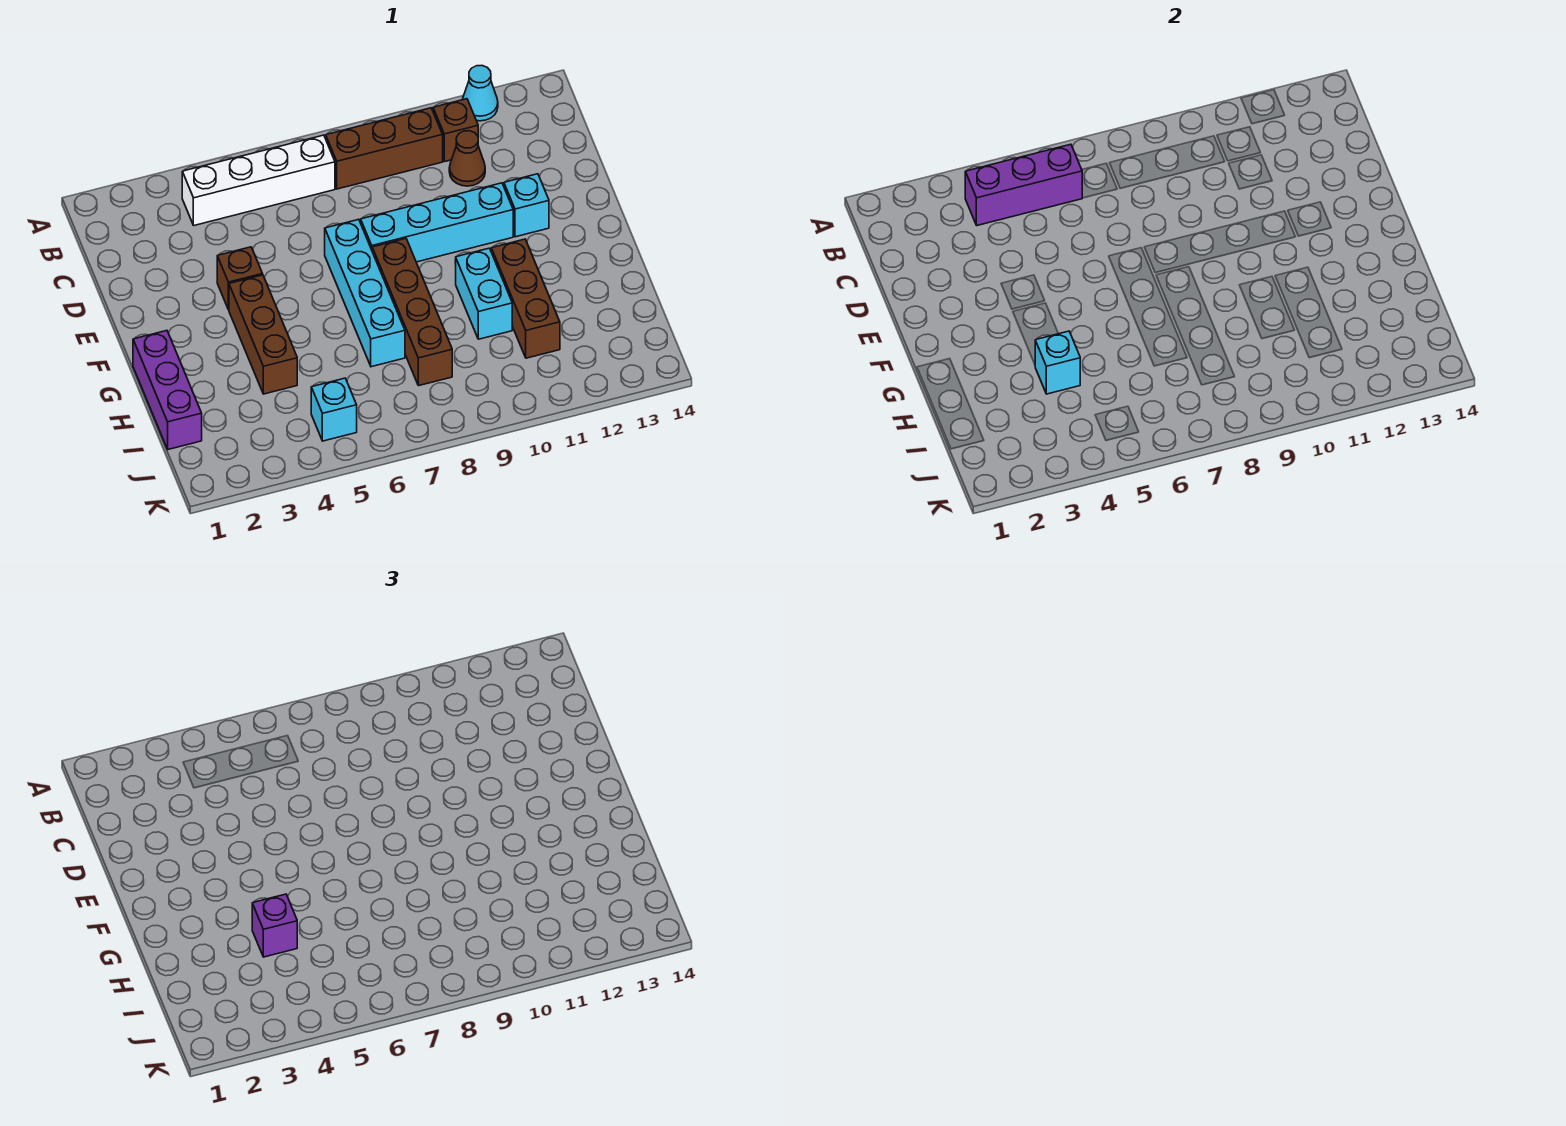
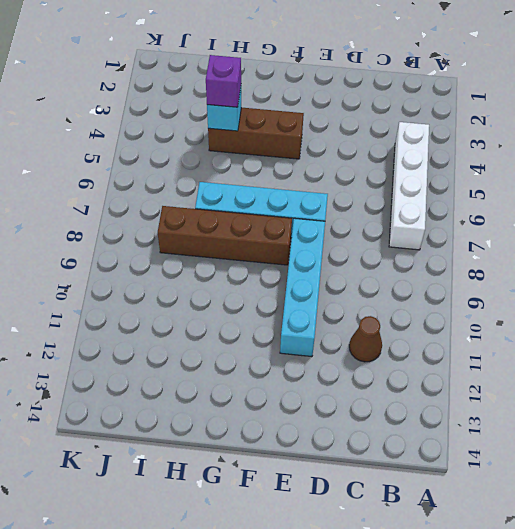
none -> cyan cone A12 level 1
none -> brown brick B8:B10 level 1
none -> brown brick B11 level 1

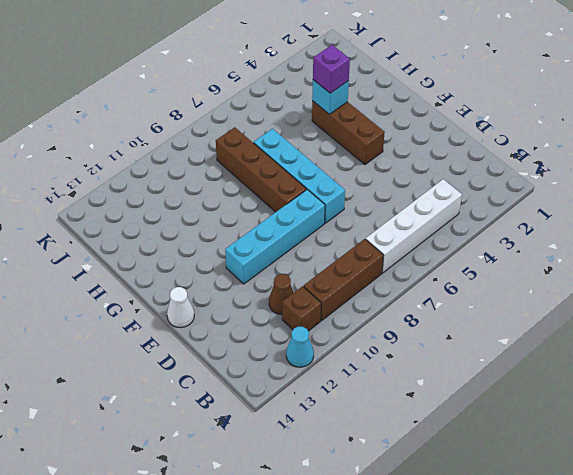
white cone E14 level 1 -> none
none -> brown brick E4 level 1
none -> cyan brick E12 level 1
none -> purple brick G1:I1 level 1

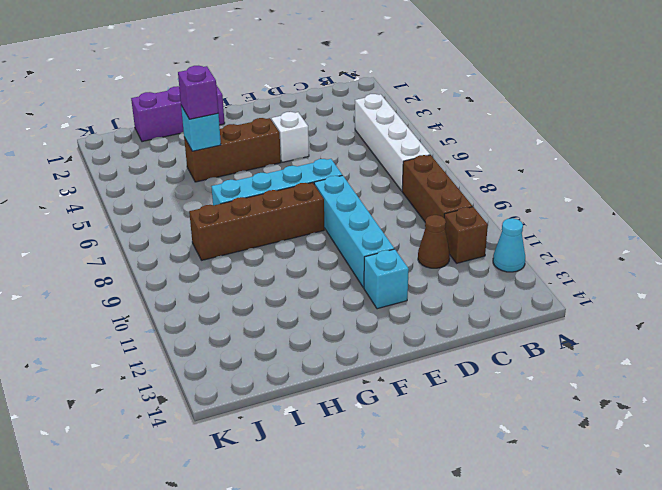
white brick E4 level 1 -> brown brick E4 level 1
none -> cyan brick G10:H10 level 1
none -> brown brick G11:I11 level 1
none -> cyan brick J5 level 1

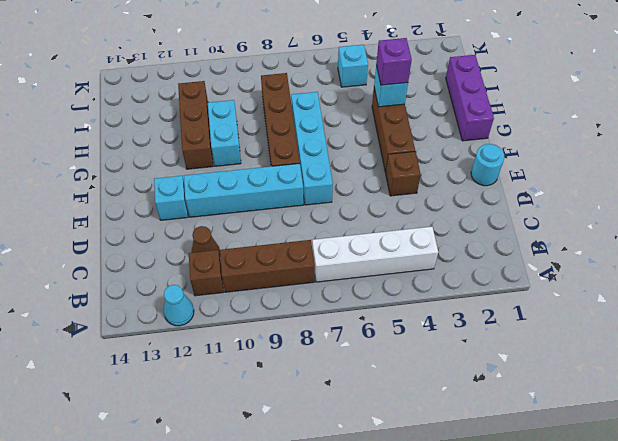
cyan round brick E1 level 1 -> none
none -> purple brick B4:B6 level 2

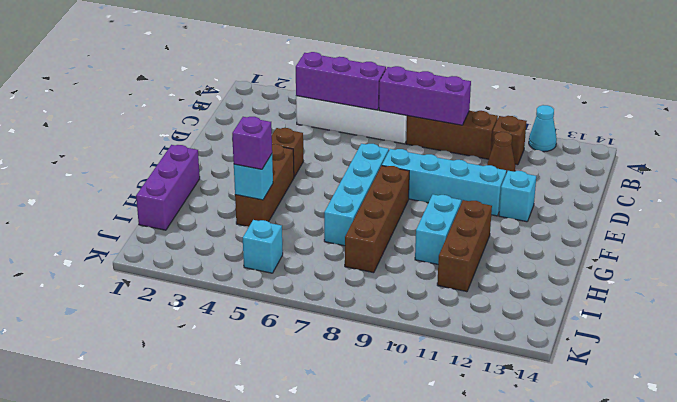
purple brick B7:B9 level 2 -> none

